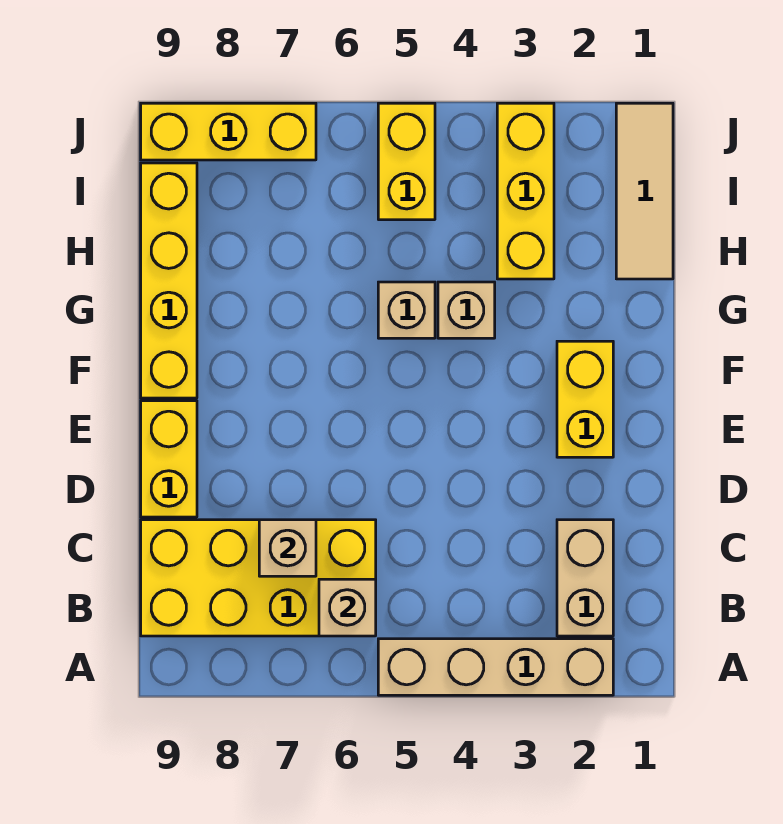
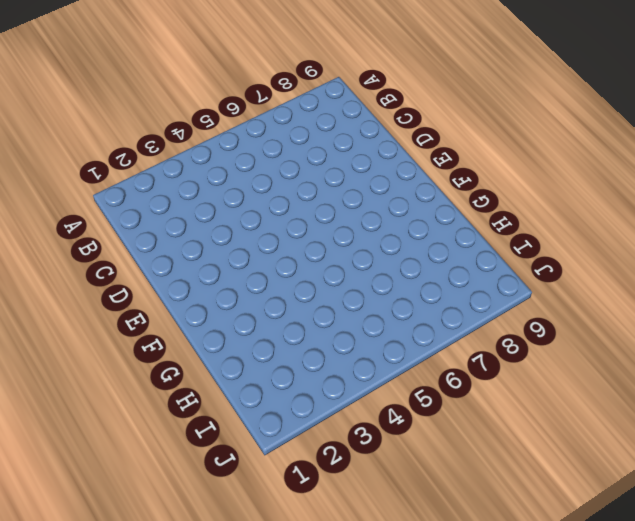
none -> tan brick A2:A5 level 1
none -> tan brick B2:C2 level 1
none -> yellow brick B6:C9 level 1

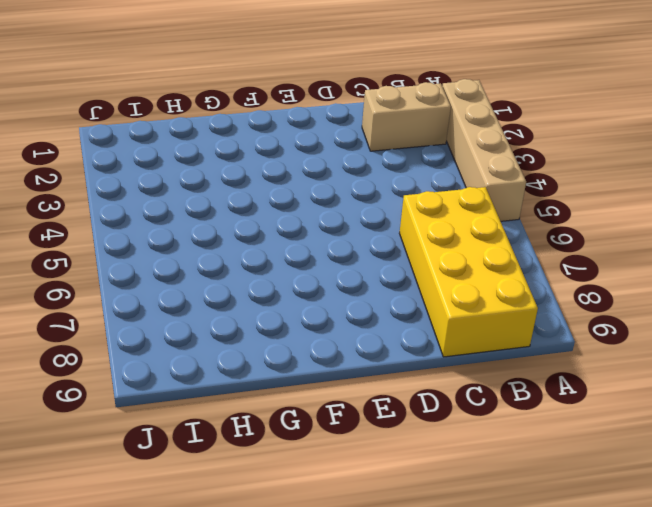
none -> yellow brick D9:E9 level 1
none -> yellow brick E2:F2 level 1
none -> yellow brick F9:I9 level 1

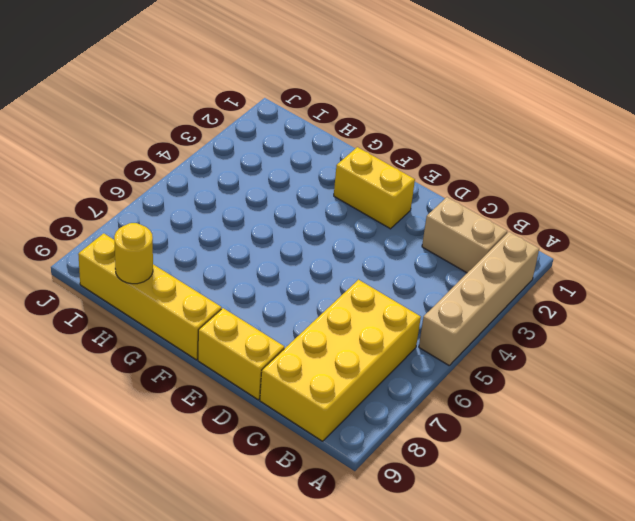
yellow round brick H9 level 2 -> none
none -> tan brick G4 level 1
none -> tan brick G5 level 1
none -> tan tile H1:J1 level 1

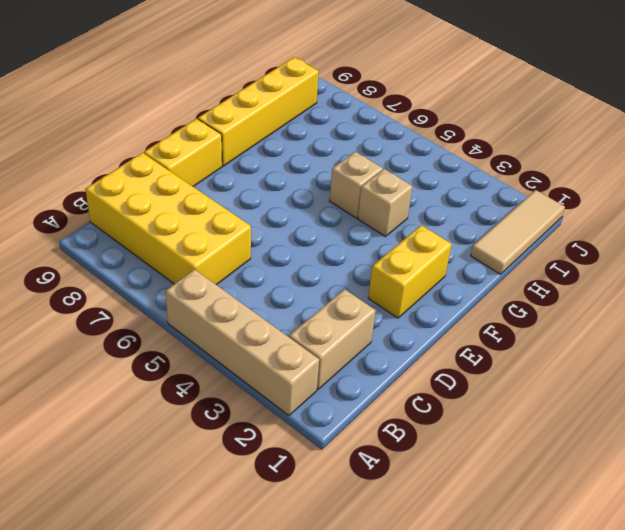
none -> yellow brick H3:J3 level 1
none -> yellow brick I5:J5 level 1
none -> yellow brick J7:J9 level 1

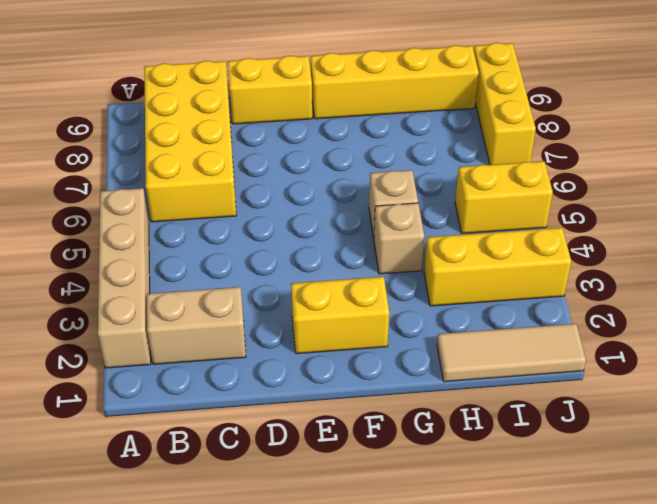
none -> tan brick B6 level 2
none -> tan brick C7 level 2

